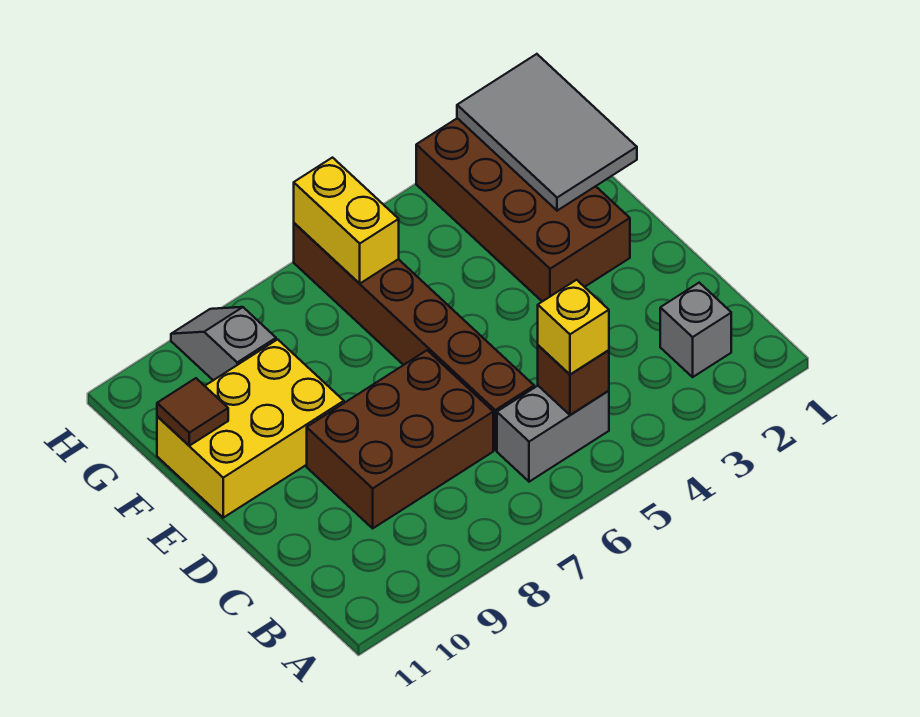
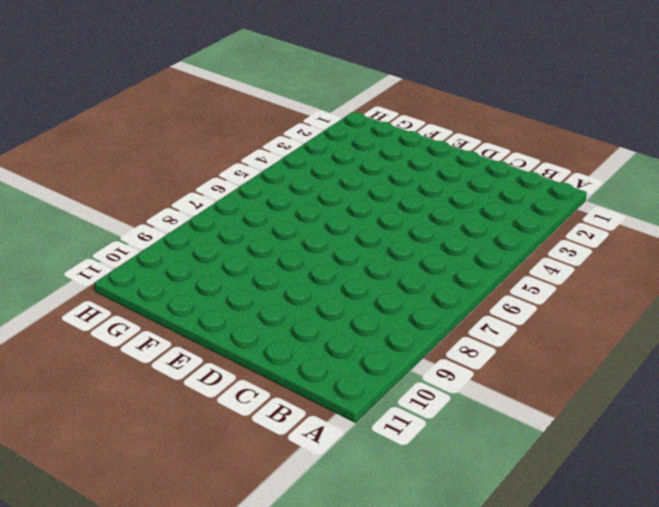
none -> grey brick B2 level 1
none -> grey brick B5:B6 level 1
none -> brown brick C6:H6 level 1

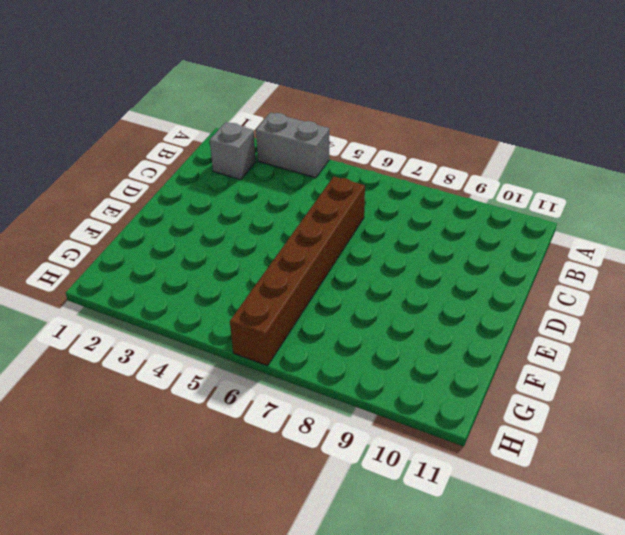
grey brick A3:A4 level 1 -> grey brick B5:B6 level 1
none -> brown brick C7:D9 level 1
none -> brown brick E2:H3 level 1
none -> yellow brick E9:F11 level 1

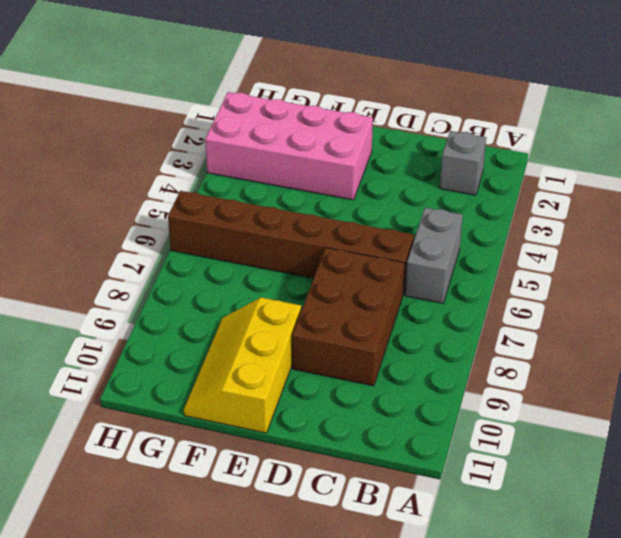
pink brick E2:H3 level 1 -> brown brick E2:H3 level 1
yellow slope E9:F11 level 1 top E -> yellow brick E9:F11 level 1
none -> grey slope G9:H9 level 1 top G
none -> brown brick B5 level 2
none -> grey tile F1:H2 level 2

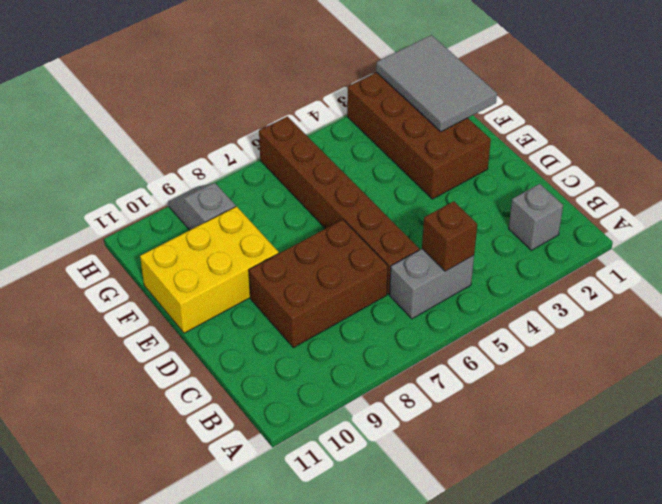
none -> brown tile F11 level 2
none -> yellow brick G6:H6 level 2
none -> yellow brick B5 level 3

